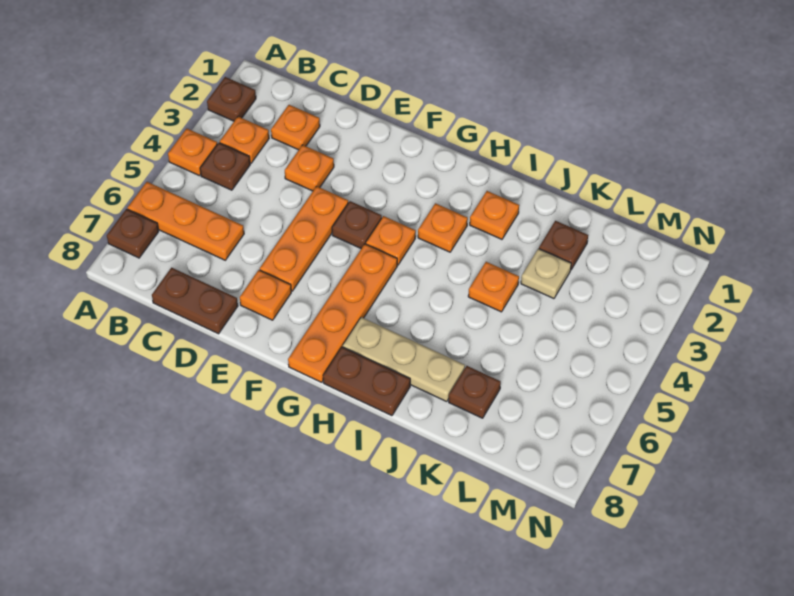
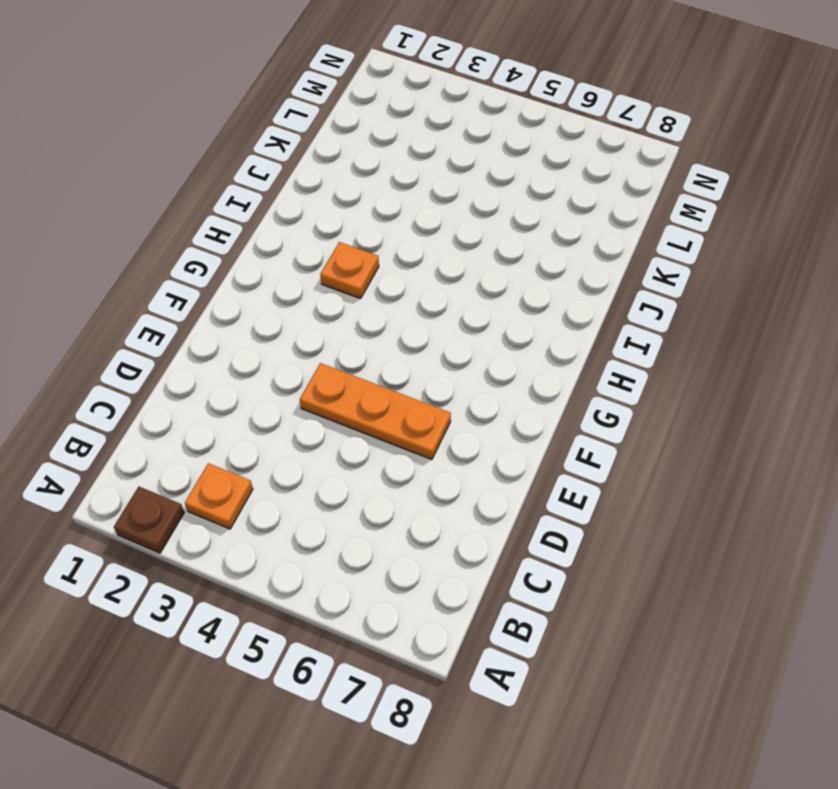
none -> orange plate A4 level 1
none -> orange plate A6:C6 level 1
none -> brown plate A7 level 1

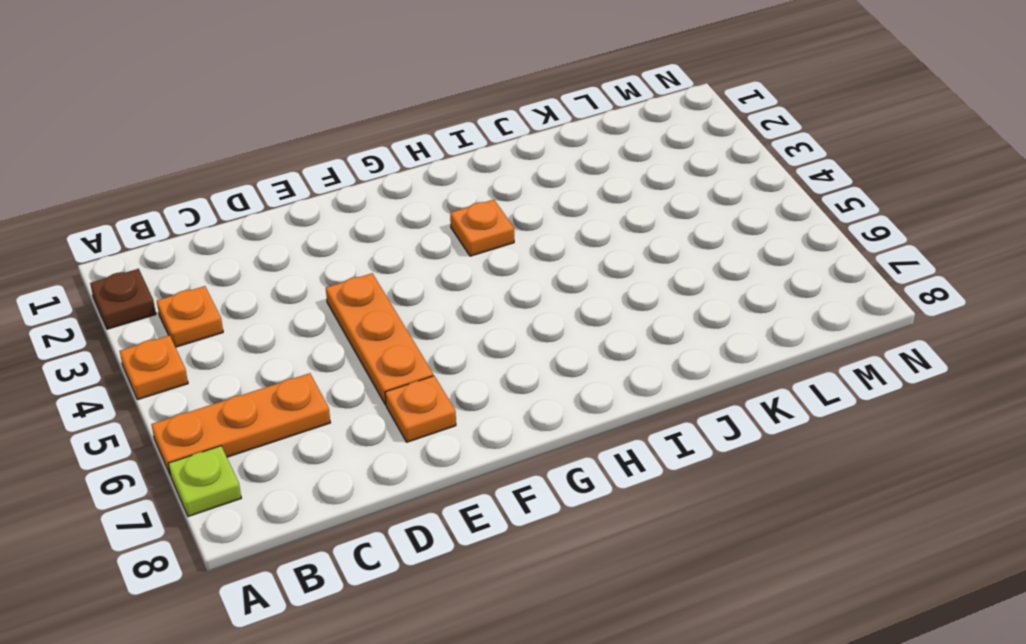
lime plate A7 level 1 -> brown plate A7 level 1
none -> brown plate B4 level 1
none -> orange plate C2 level 1
none -> brown plate C8:D8 level 1

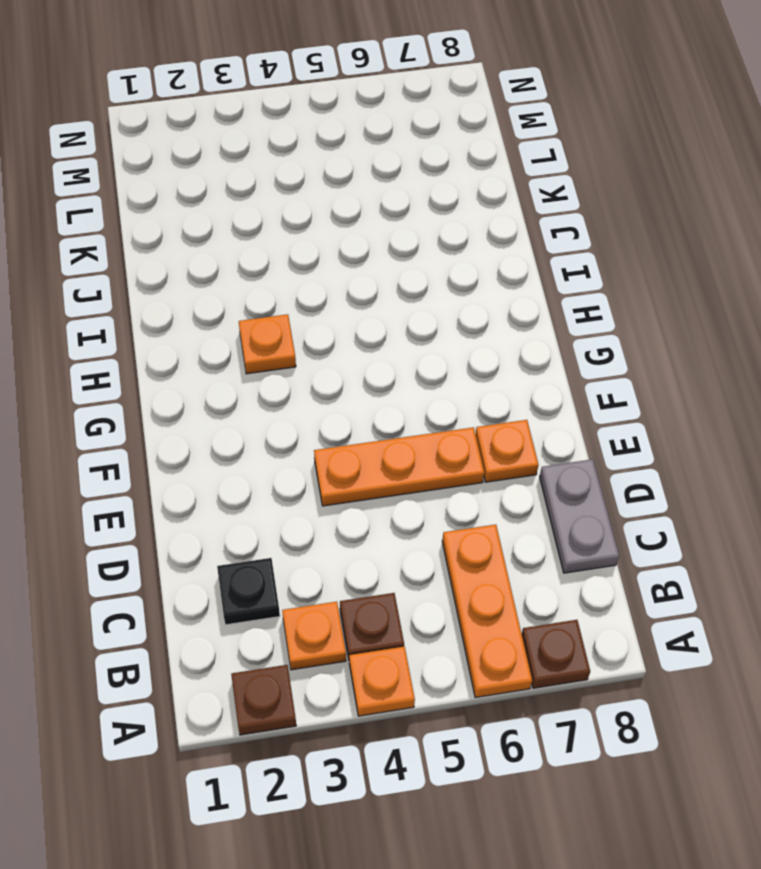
black plate C2 level 1 -> orange plate C2 level 1
grey plate C8:D8 level 1 -> brown plate C8:D8 level 1
none -> orange plate D3 level 1
none -> brown plate F4 level 1
none -> orange plate G4 level 1

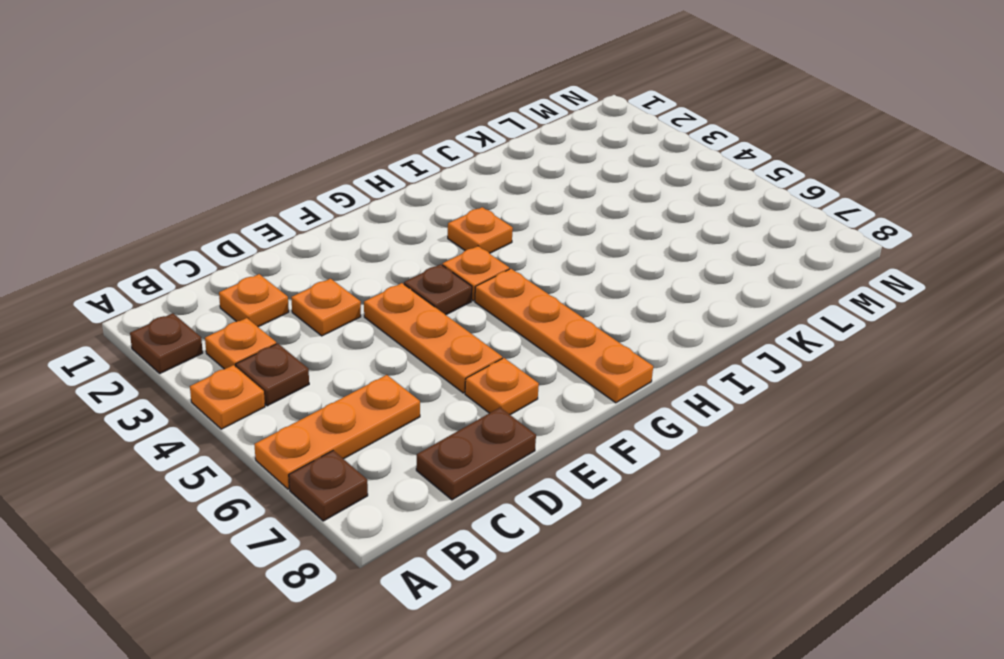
none -> tan plate H7:J7 level 1
none -> brown plate H8:I8 level 1
none -> orange plate I2 level 1

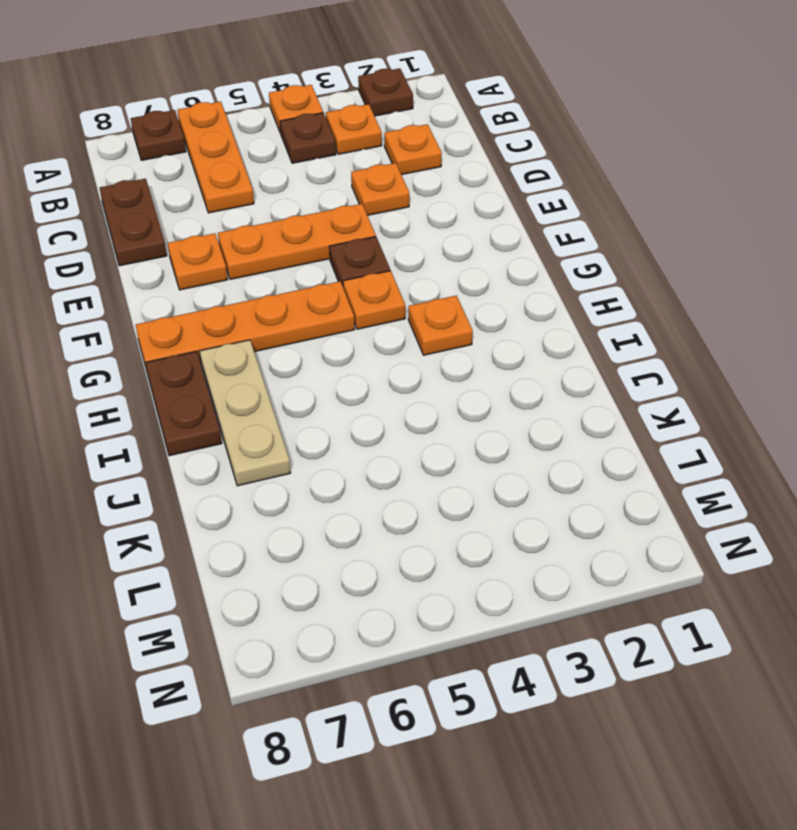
none -> orange plate I2 level 1
none -> orange plate J4 level 1
none -> brown plate K2 level 1

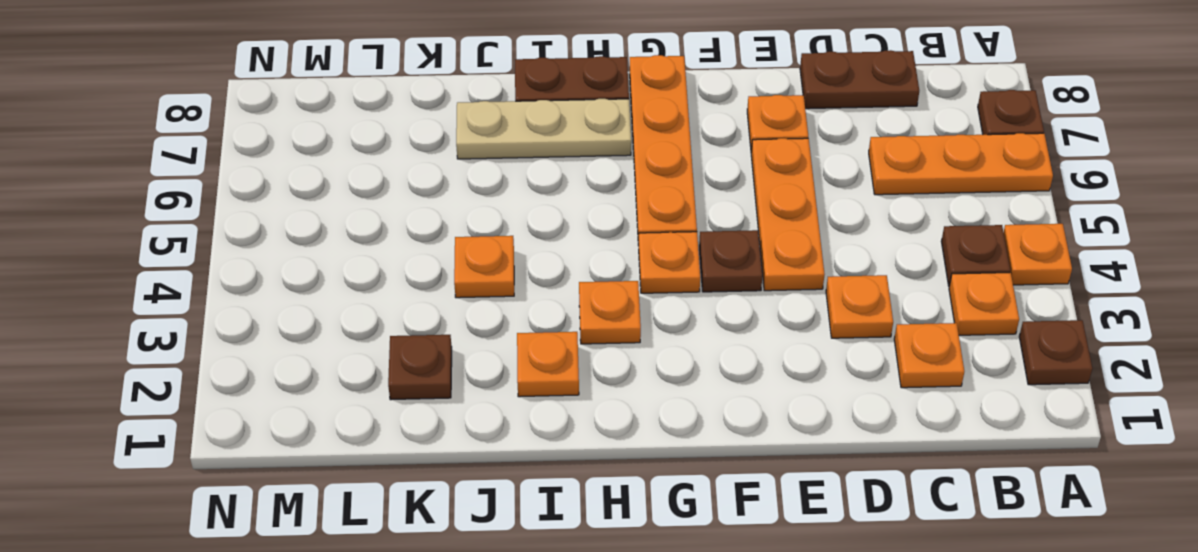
none -> tan plate K3 level 1
none -> brown plate K7 level 1

